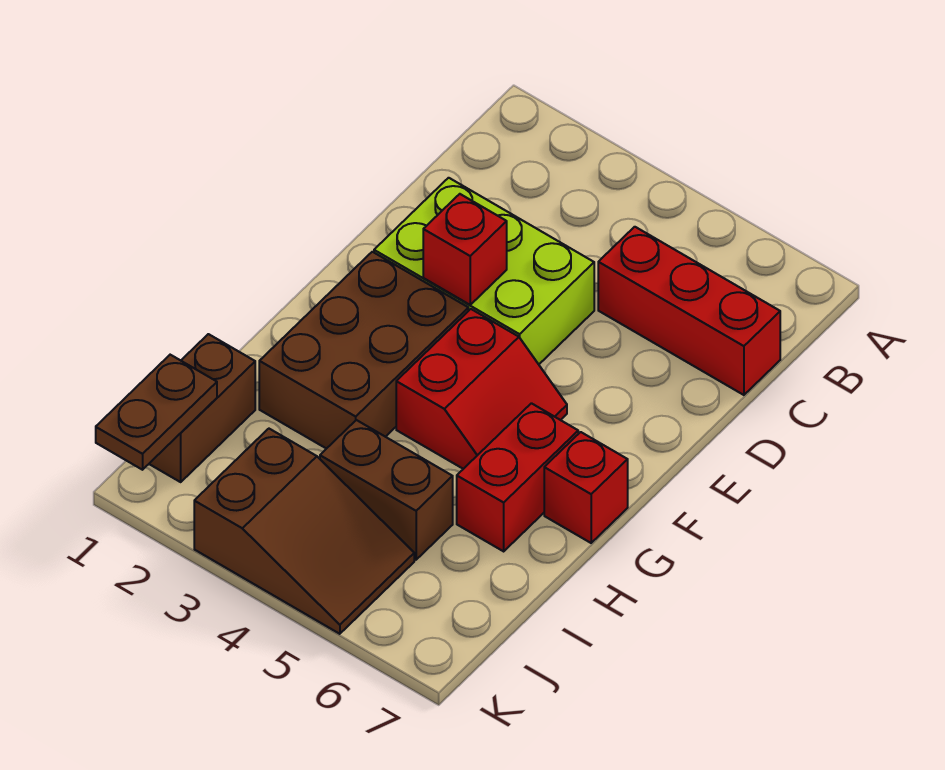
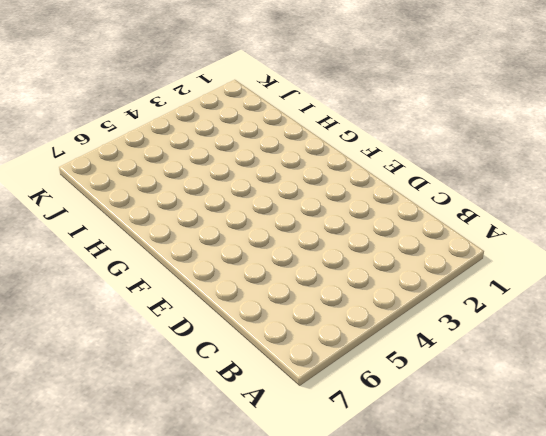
none -> red brick C5:C7 level 1
none -> lime brick D2:E4 level 1

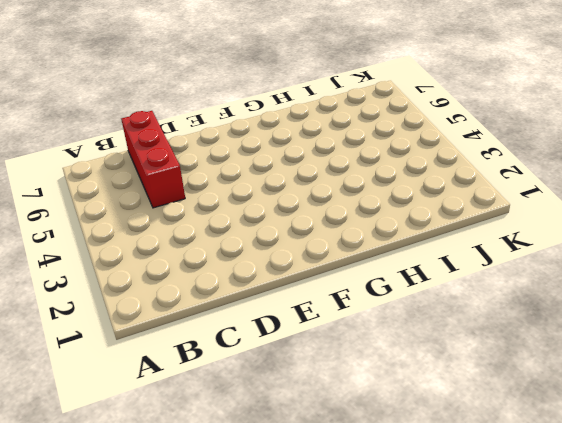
none -> lime brick D2:E4 level 1
none -> brown brick F2:H3 level 1

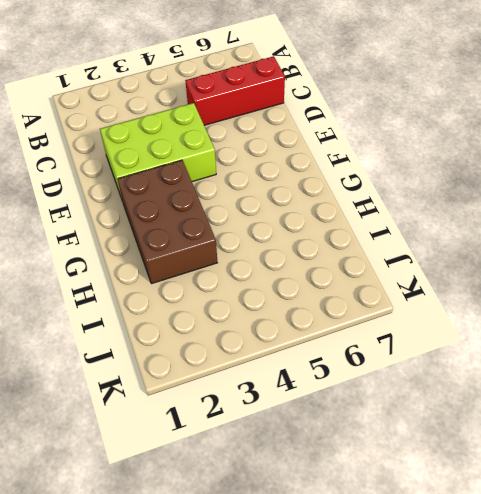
none -> red slope F4:G5 level 1 top 4
none -> red brick G6:H6 level 1

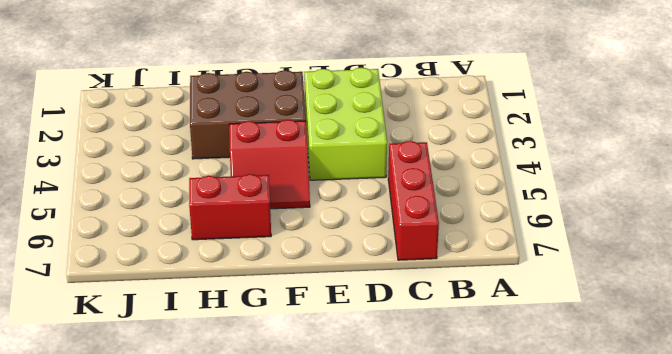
none -> red brick G7 level 1
none -> brown brick I1:J1 level 1

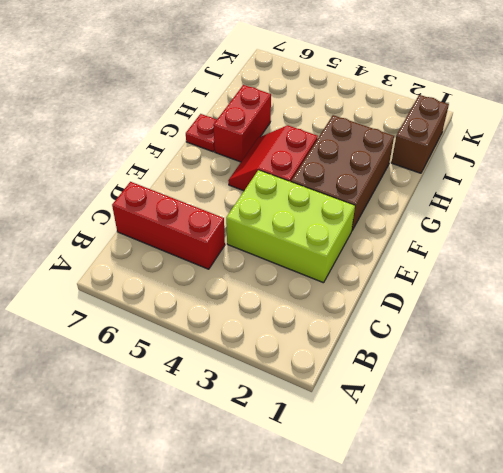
red plate G7 level 1 -> red brick G7 level 1
none -> brown brick I4:I5 level 1
none -> brown slope J3:K5 level 1 top 3

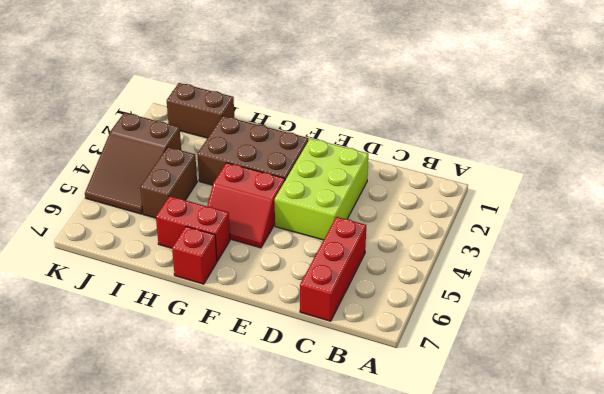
none -> red brick E3 level 2
none -> brown plate J1:K1 level 2

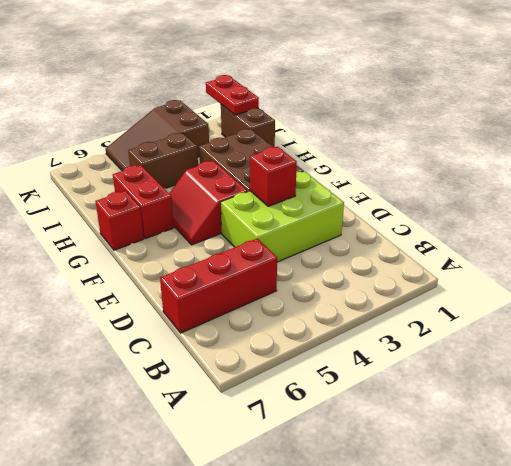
red plate J1:K1 level 2 -> brown plate J1:K1 level 2

